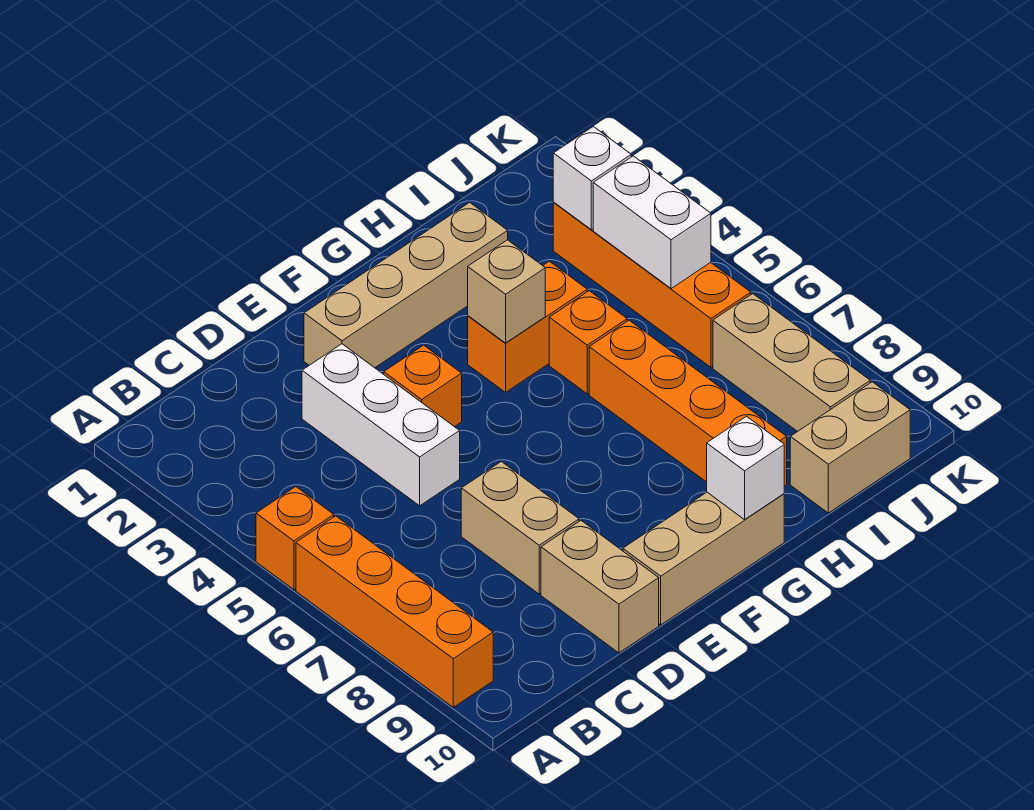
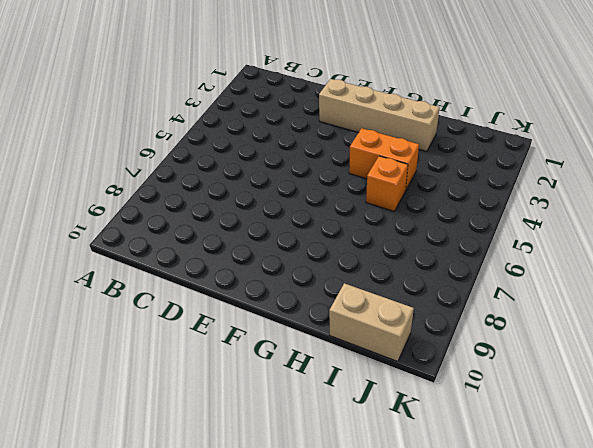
none -> orange brick A5 level 1
none -> orange brick A6:A9 level 1
none -> white brick D3:D5 level 1

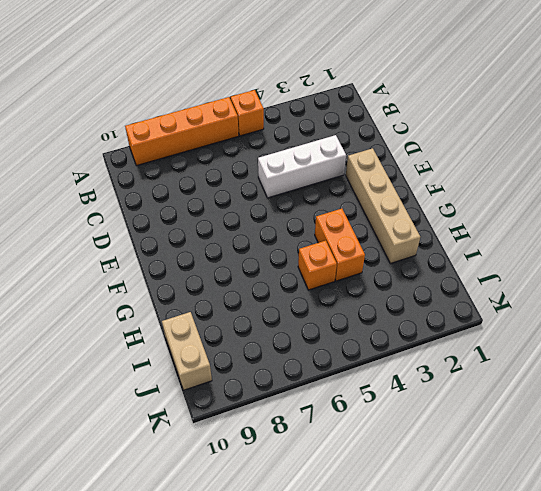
none -> tan brick D7:D8 level 1
none -> tan brick D9:D10 level 1
none -> orange brick E4 level 1

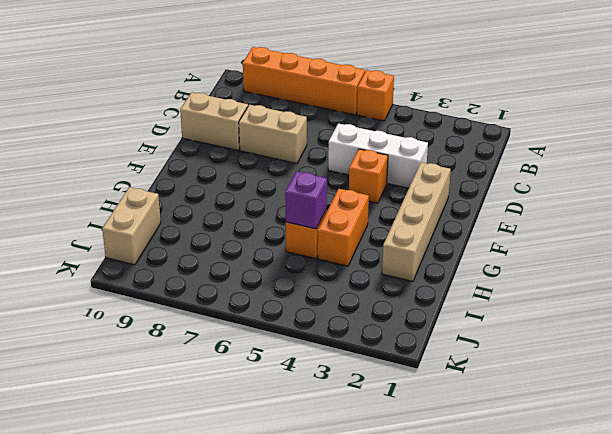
purple brick H5 level 2 -> none
none -> tan brick E10:G10 level 1
none -> orange brick H6:H9 level 1
none -> orange brick J3:J6 level 1

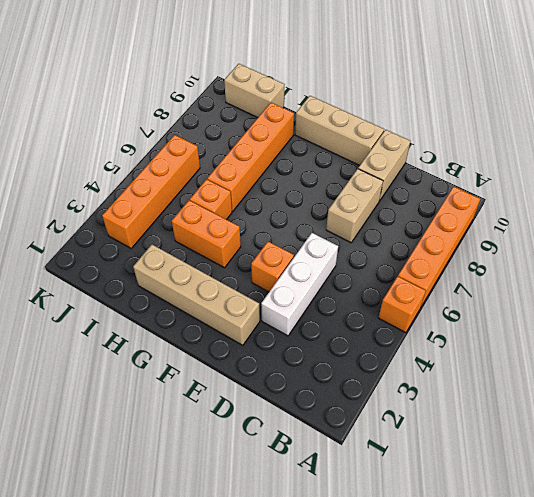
none -> tan brick J7:J9 level 1
none -> tan brick G4 level 2
none -> white brick G10 level 2

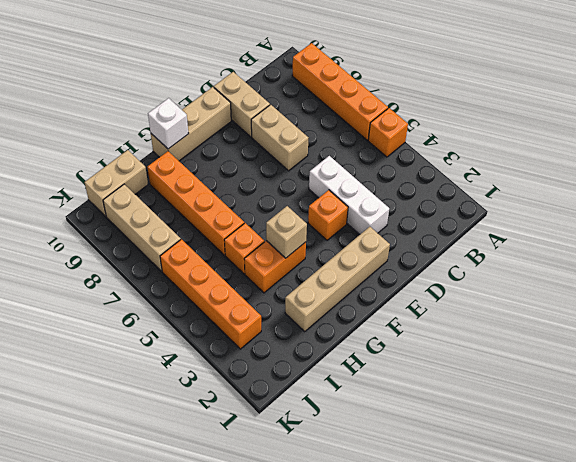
none -> white brick J3 level 2
none -> white brick J4:J5 level 2

